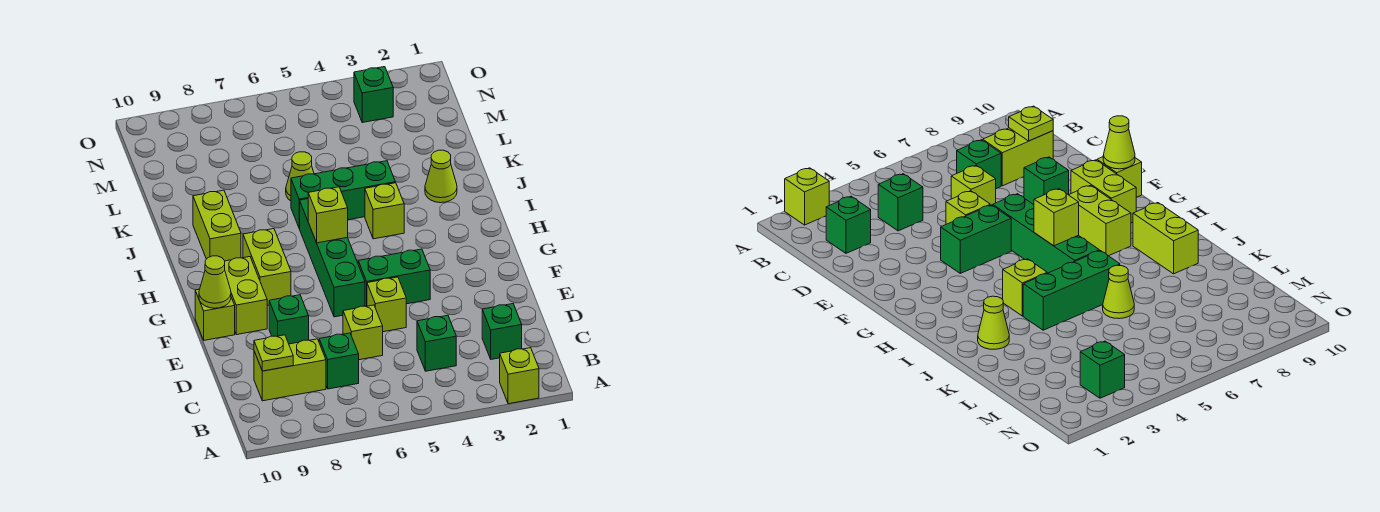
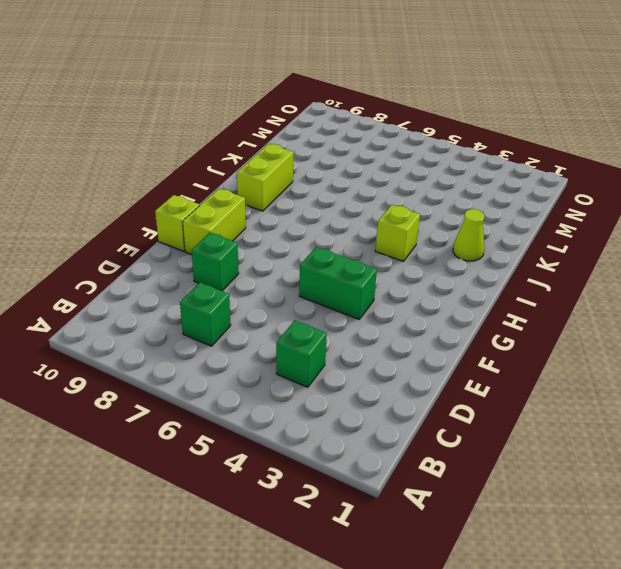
none -> lime brick A2 level 1
none -> green brick C2 level 1
none -> lime brick C8:C9 level 1

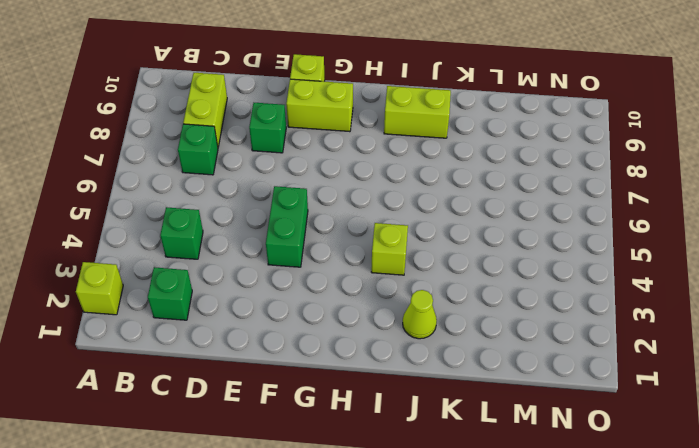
none -> lime brick D6 level 1
none -> lime brick E5 level 1
none -> green brick F6:I6 level 1

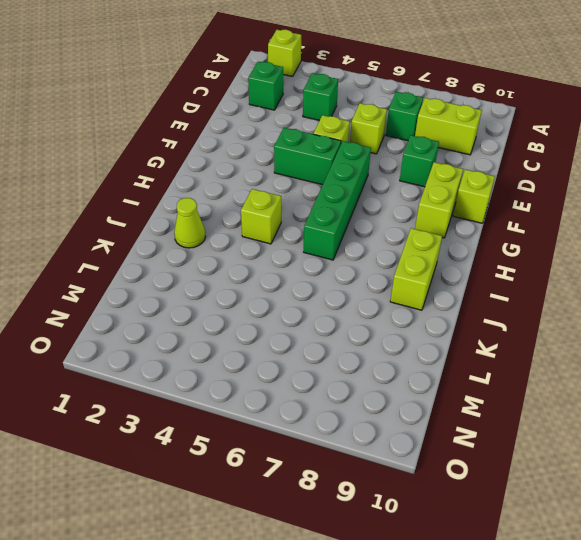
none -> lime brick G8:H8 level 1
none -> green brick J4:J6 level 1
none -> lime cone K6 level 1

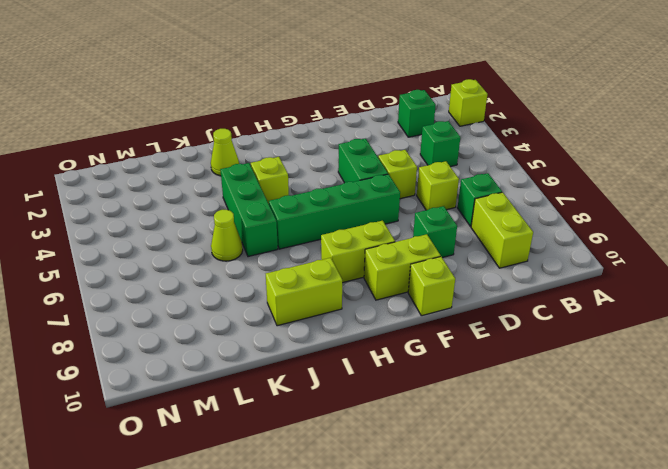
none -> green brick N3 level 1
none -> lime plate C9 level 2
none -> lime cone F10 level 2

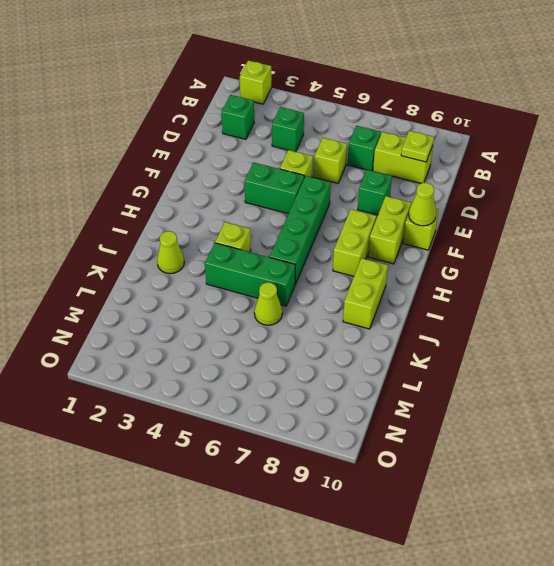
none -> green brick N3 level 1
none -> lime brick H6 level 2

